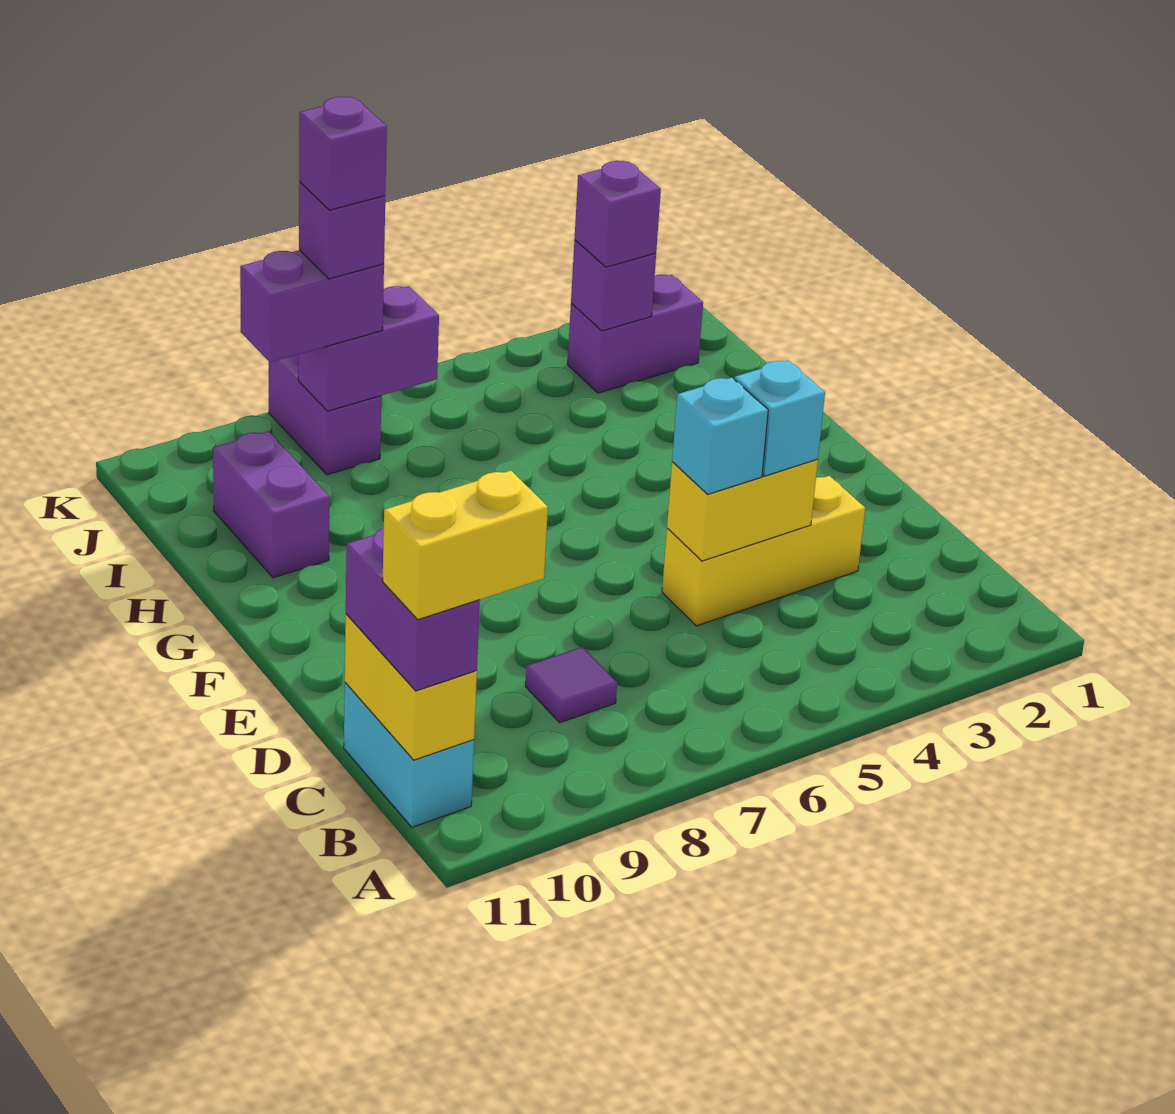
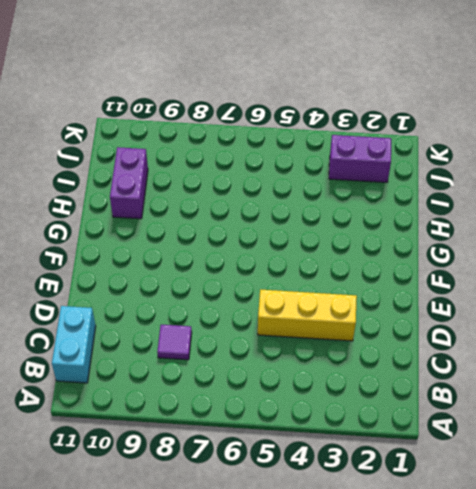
none -> purple brick J8:K8 level 1
none -> yellow brick B11:C11 level 2
none -> yellow brick D4:D5 level 2

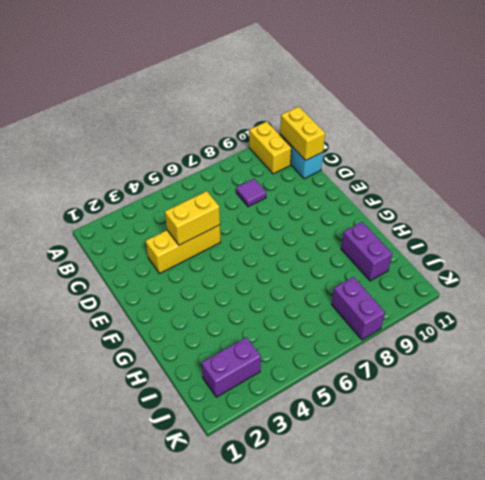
yellow brick A10:B10 level 1 -> yellow brick B10:B11 level 4
none -> purple brick J3 level 2
none -> purple brick J7:J8 level 2
none -> purple brick B11:C11 level 3

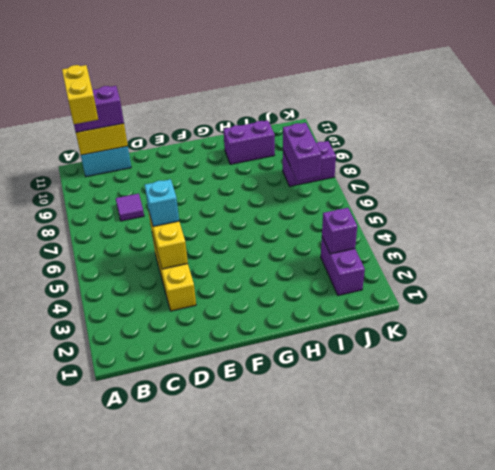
none -> cyan brick D4 level 3
none -> purple brick J3 level 3
none -> purple brick J8:J9 level 3

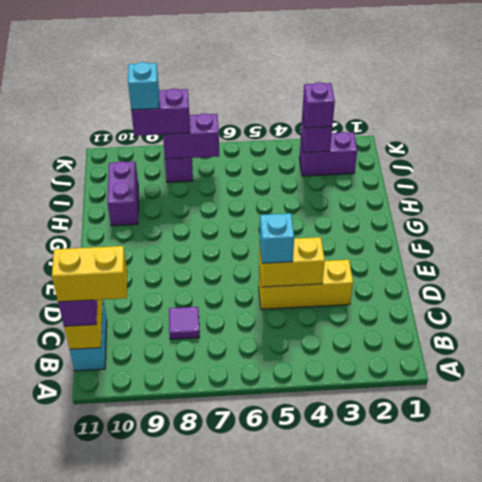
cyan brick J9 level 4 -> cyan brick D4 level 3
none -> purple brick J8 level 4
none -> purple brick J8 level 5

